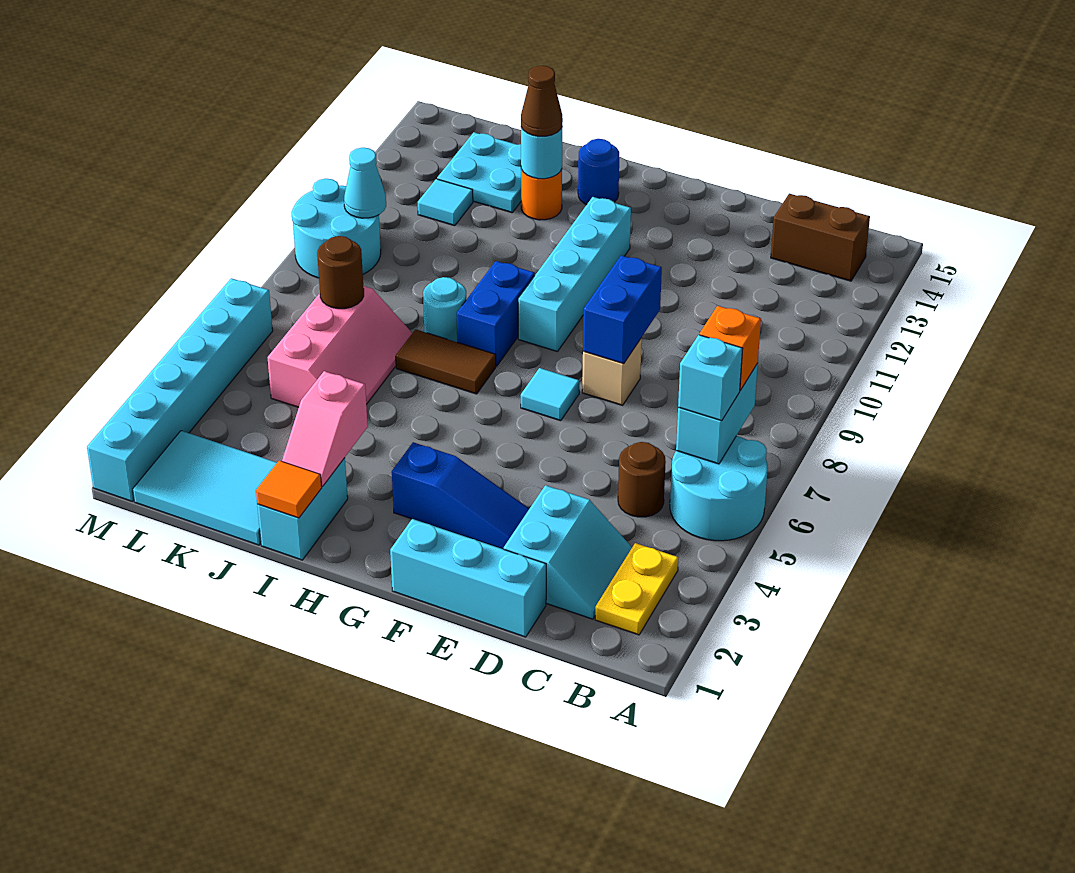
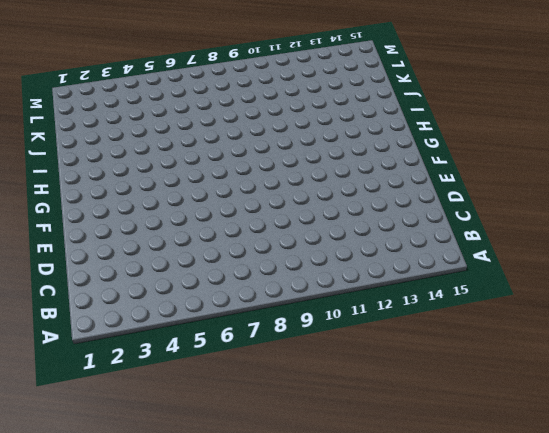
none -> cyan round brick A5:B6 level 1
none -> yellow plate B2:B3 level 1
none -> brown brick B14:C14 level 1
none -> cyan slope C2:D3 level 1 top D

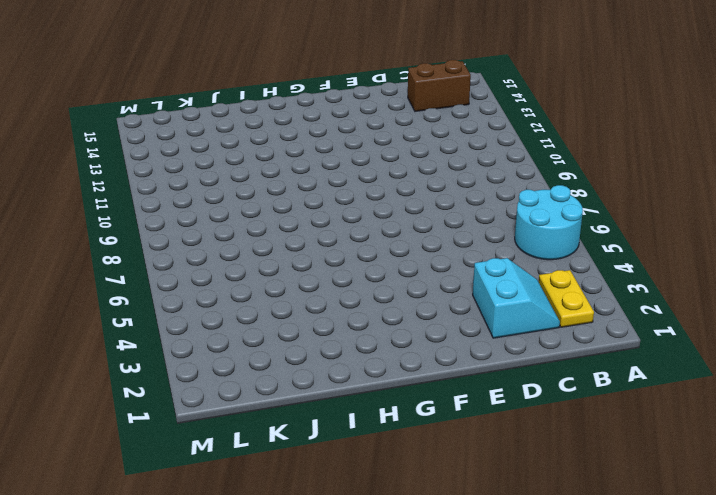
none -> brown round brick C5 level 1
none -> cyan brick D1:F1 level 1
none -> blue slope E3:G3 level 1 top G
none -> tan brick E8 level 1

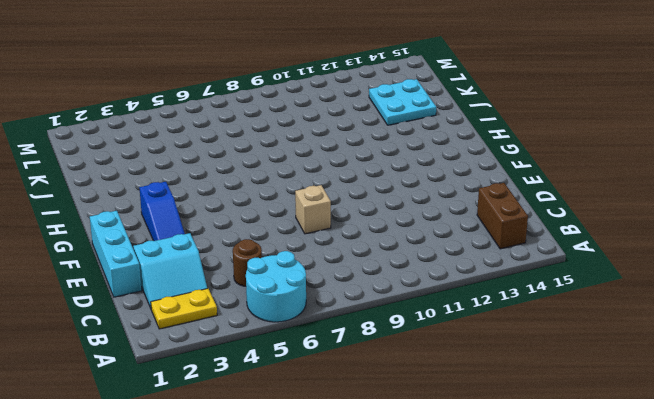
none -> cyan tile F7 level 1
none -> cyan brick G9:G12 level 1
none -> brown tile H7:I7 level 1
none -> blue brick H8:H9 level 1

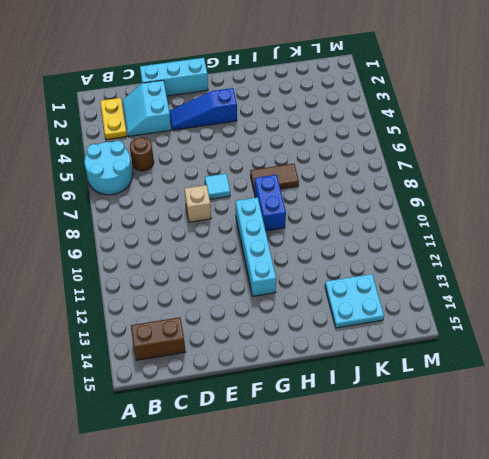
none -> blue round brick H14 level 1
none -> cyan brick I1:I2 level 1
none -> cyan round brick I8 level 1
none -> orange round brick I13 level 1

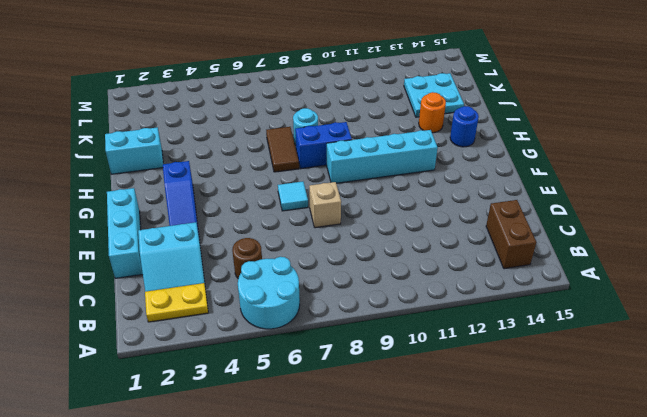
none -> cyan tile J1:L2 level 1
none -> pink slope J5:K7 level 1 top K
none -> cyan tile K12 level 1
none -> cyan round brick L9:M10 level 1

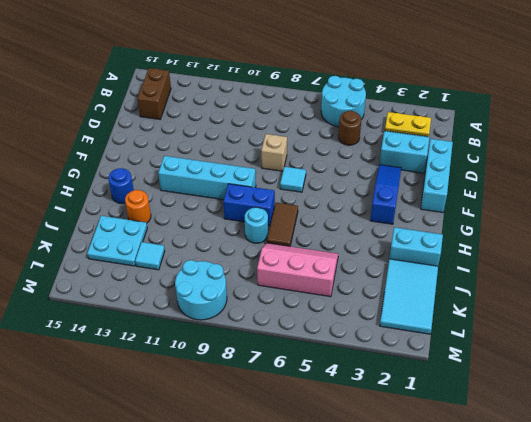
none -> cyan brick M1:M6 level 1
none -> cyan brick B6:B7 level 2
none -> blue brick E8:E9 level 2
none -> orange tile I1 level 2

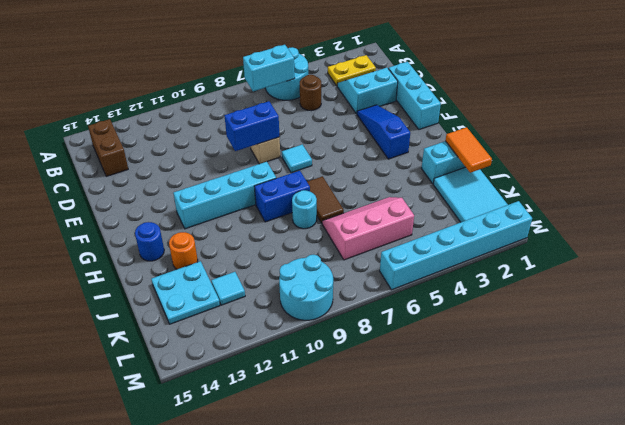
orange tile I1:J1 level 2 -> orange tile I1 level 2
none -> pink slope I2:I3 level 2 top 3
none -> cyan round brick I13 level 2
none -> brown round brick K7 level 2
none -> cyan cone L10 level 2

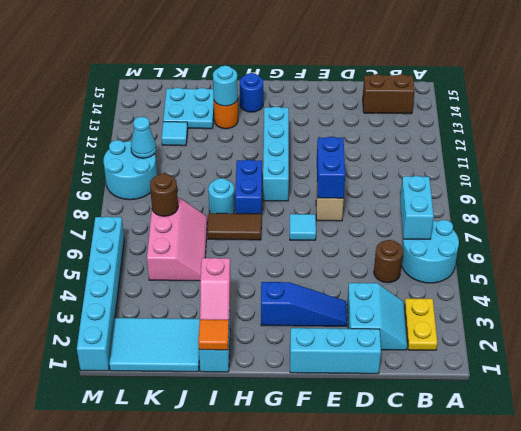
none -> cyan brick B6 level 3
none -> orange brick B7 level 3
none -> brown cone I13 level 3

